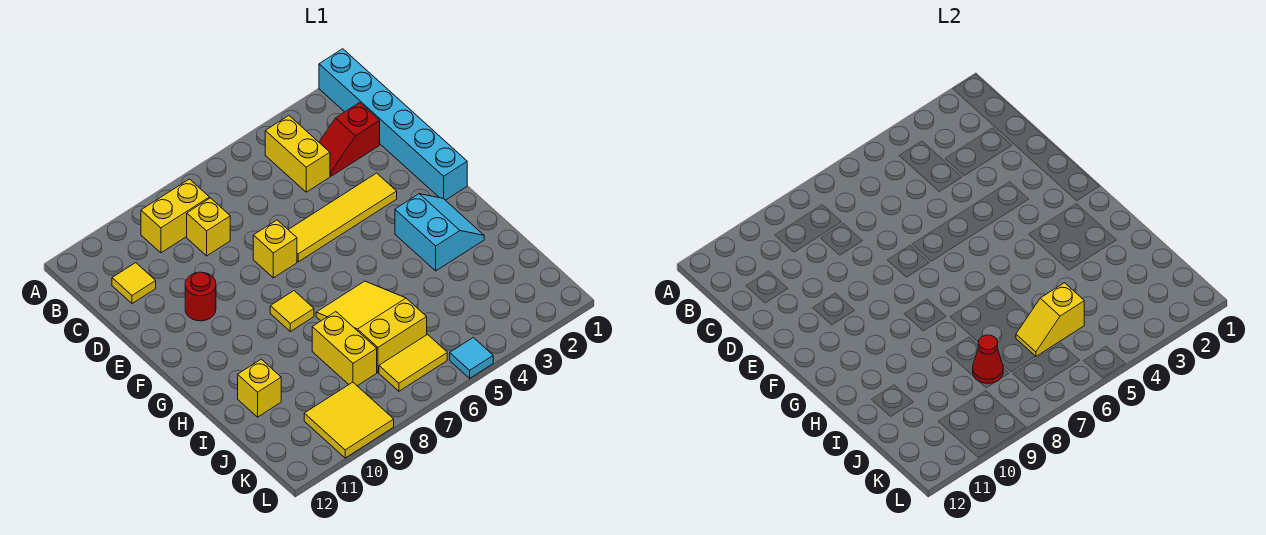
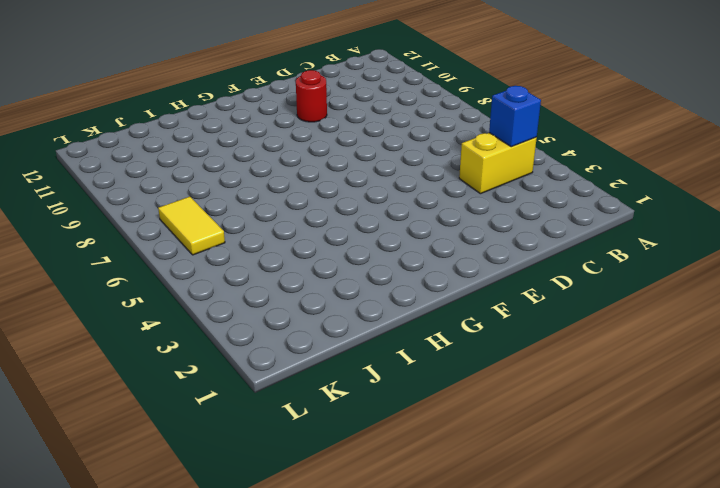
blue brick B4 level 2 -> none
none -> cyan brick A1:F1 level 1
none -> yellow brick B8:B9 level 1
none -> red slope C2:C3 level 1 top 2

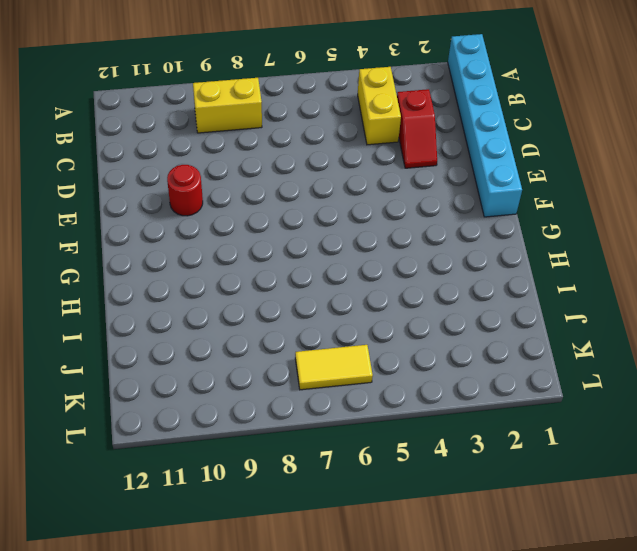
red slope C3:D3 level 1 top C -> red slope C2:C3 level 1 top 2
none -> yellow brick C8 level 1
none -> yellow tile C11 level 1
none -> yellow tile E3:E6 level 1

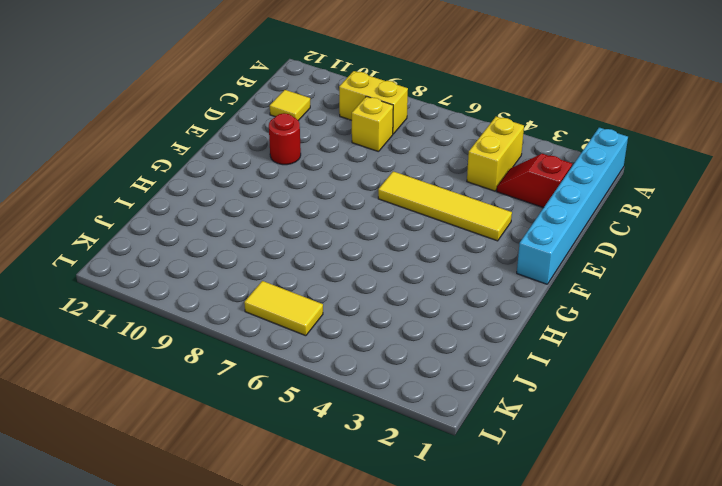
none -> yellow brick E7 level 1
none -> cyan slope G2:H3 level 1 top 3
none -> yellow tile G8 level 1

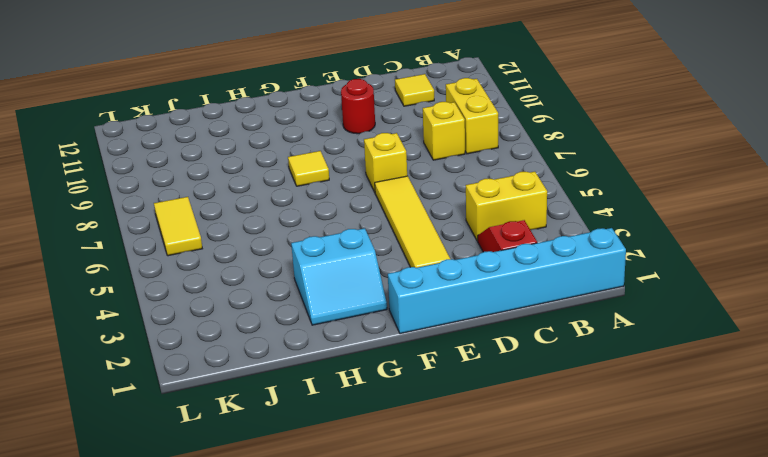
none -> yellow slope H6:J7 level 1 top J
none -> yellow brick I8:J8 level 1
none -> yellow brick I11 level 1

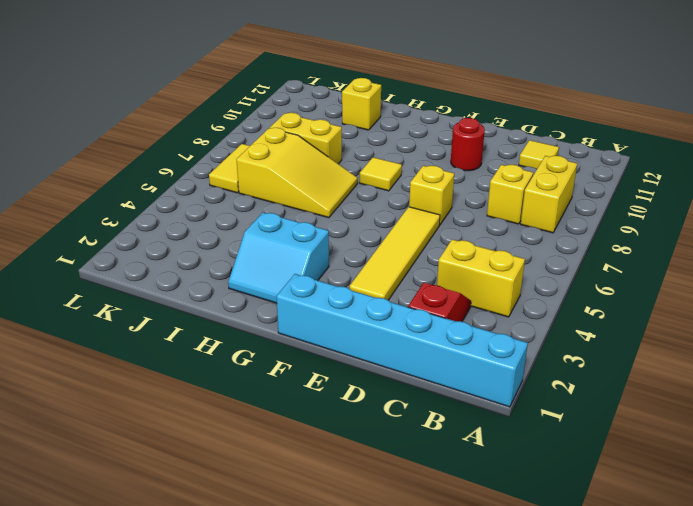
none -> yellow tile K9:L10 level 1
none -> cyan tile L5 level 1
none -> yellow slope J5:J6 level 2 top 5

